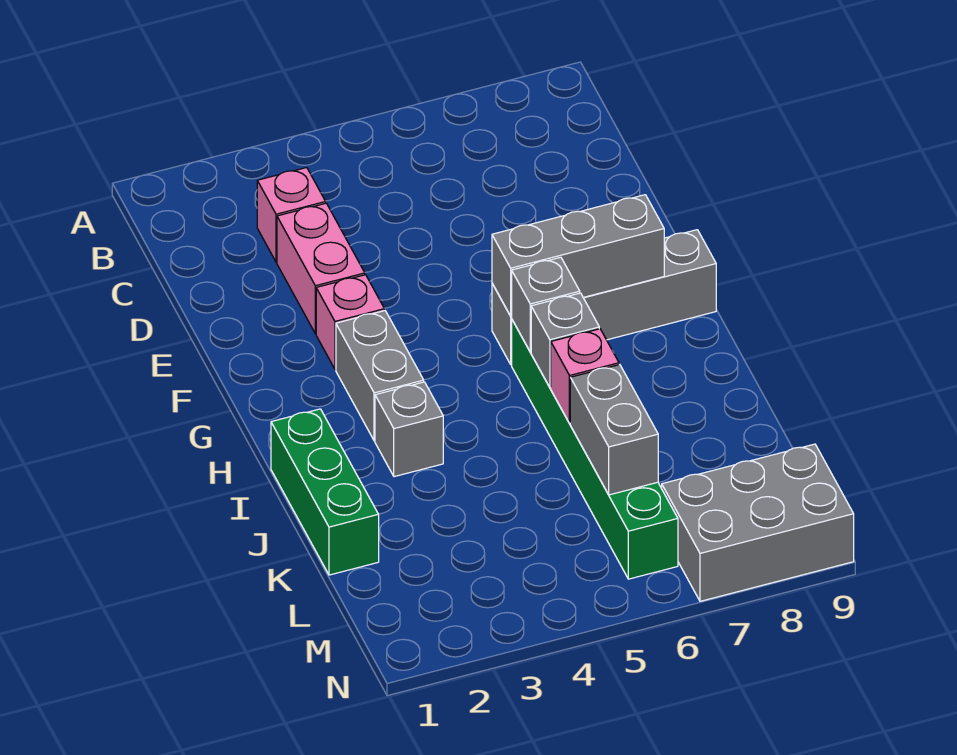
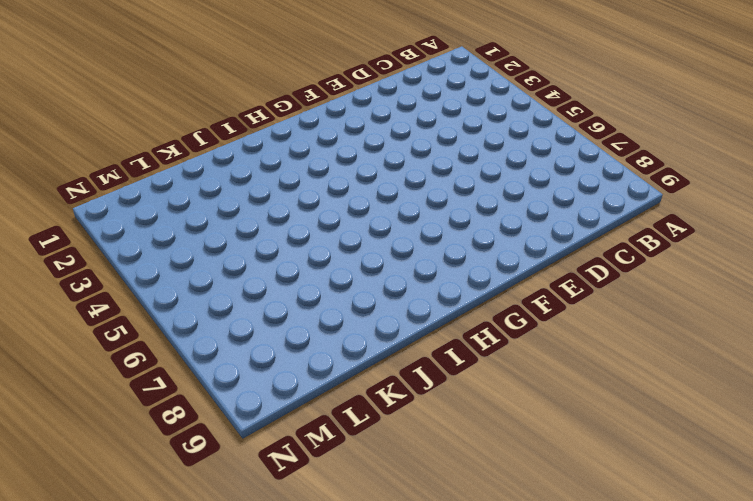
none -> pink brick C3 level 1
none -> pink brick D3:E3 level 1
none -> pink brick F3 level 1

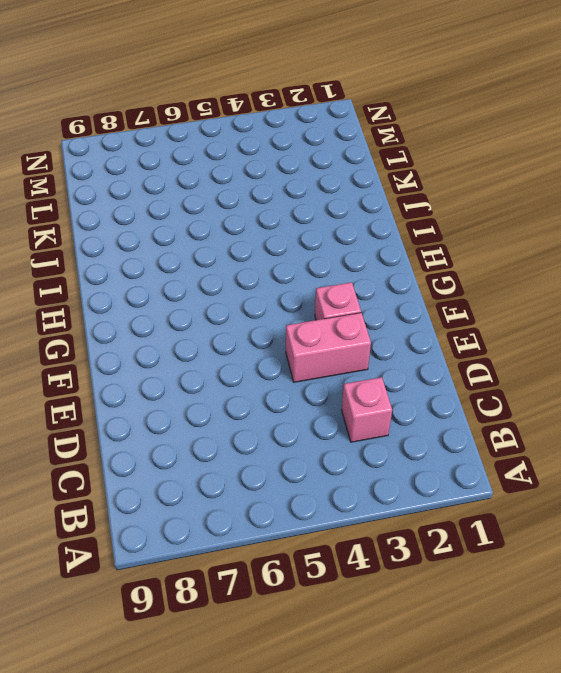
pink brick E3:E4 level 1 -> pink brick D3:E3 level 1
none -> grey brick G3:H3 level 1
none -> grey brick G6:G9 level 1
none -> green brick H6:M6 level 1

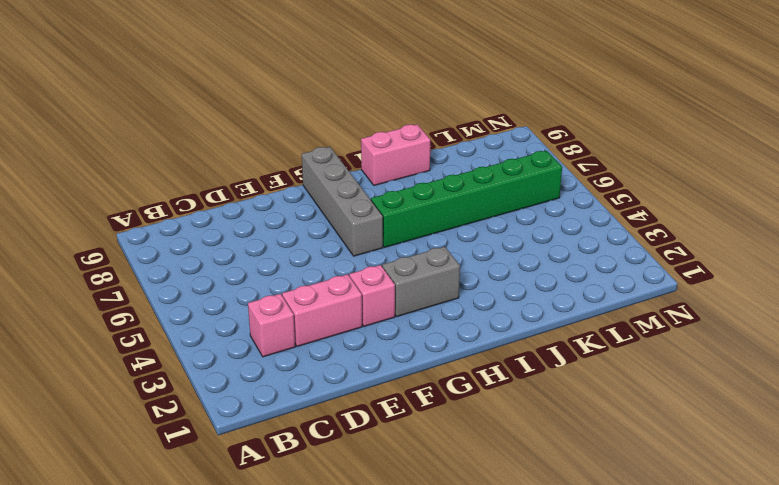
pink brick I9:J9 level 1 -> none
none -> green brick I1:K1 level 1
none -> grey brick I3 level 1
none -> grey brick M7:N9 level 1

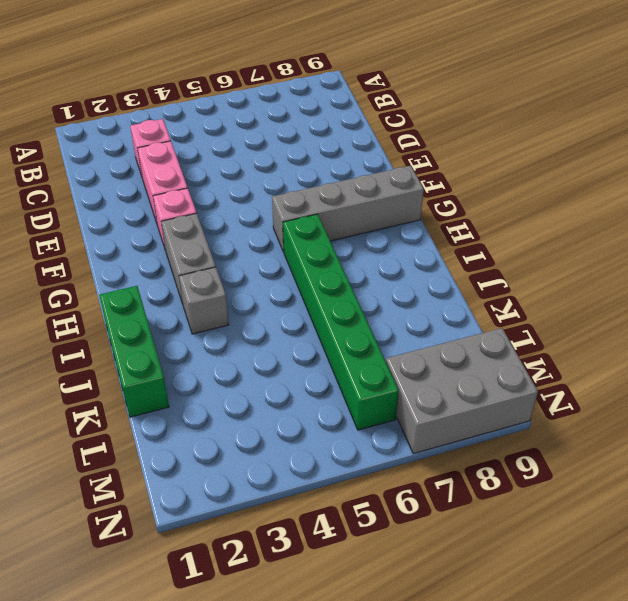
none -> grey brick G6:G8 level 2
none -> grey brick H6 level 2
none -> grey brick I6 level 2

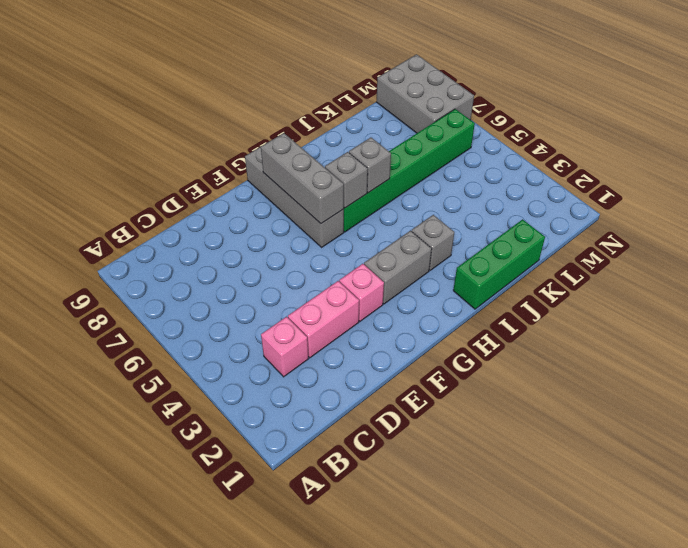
none -> pink brick J6 level 2
none -> grey brick K6:L6 level 2

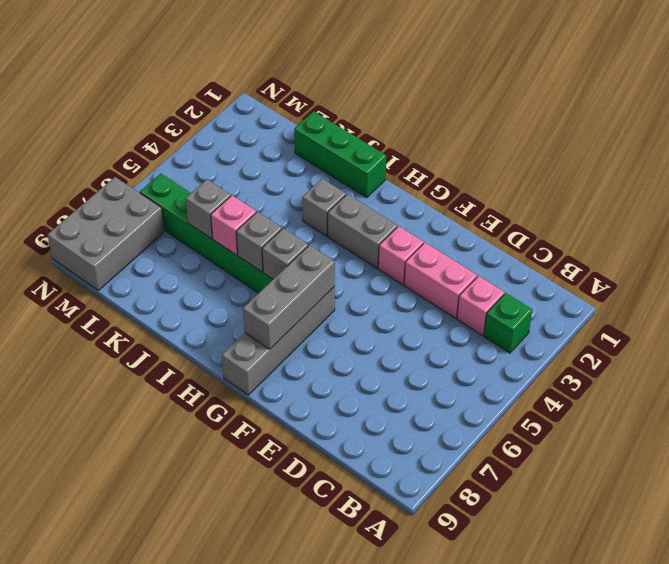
green brick B3 level 1 -> none
grey brick K6 level 2 -> grey brick K6:L6 level 2

